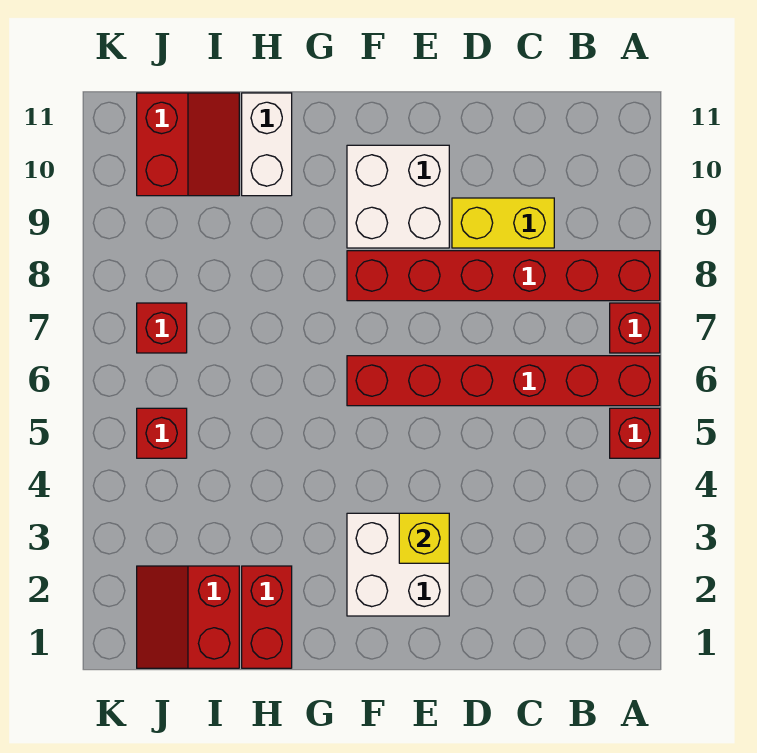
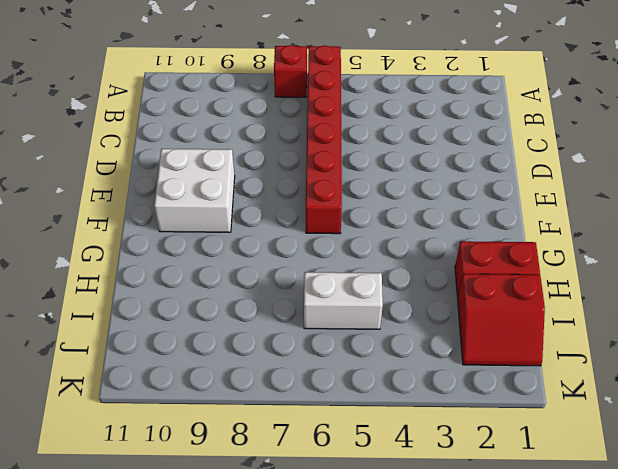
white brick I5:I6 level 1 -> white brick H10:H11 level 1
none -> red brick A5 level 1
none -> red brick A8:F8 level 1
none -> yellow brick C9:D9 level 1

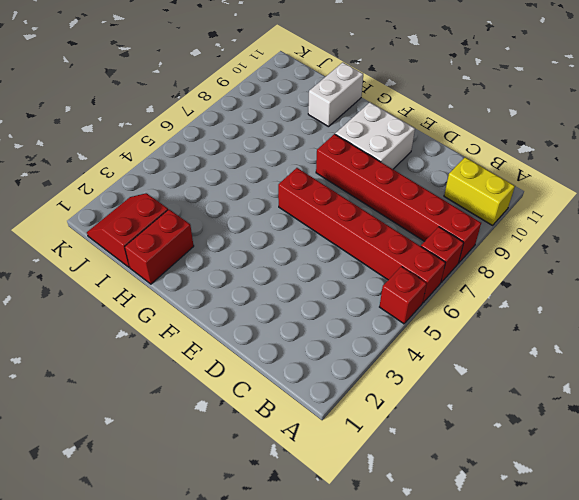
yellow brick A10:B10 level 1 -> yellow brick C9:D9 level 1
none -> white brick E2:F3 level 1
none -> red slope I10:J11 level 1 top J
none -> red brick J5 level 1

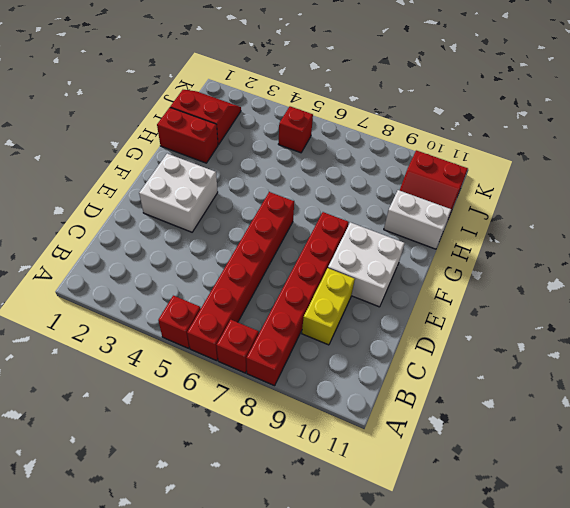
none -> red brick J7 level 1
none -> yellow brick E3 level 2

